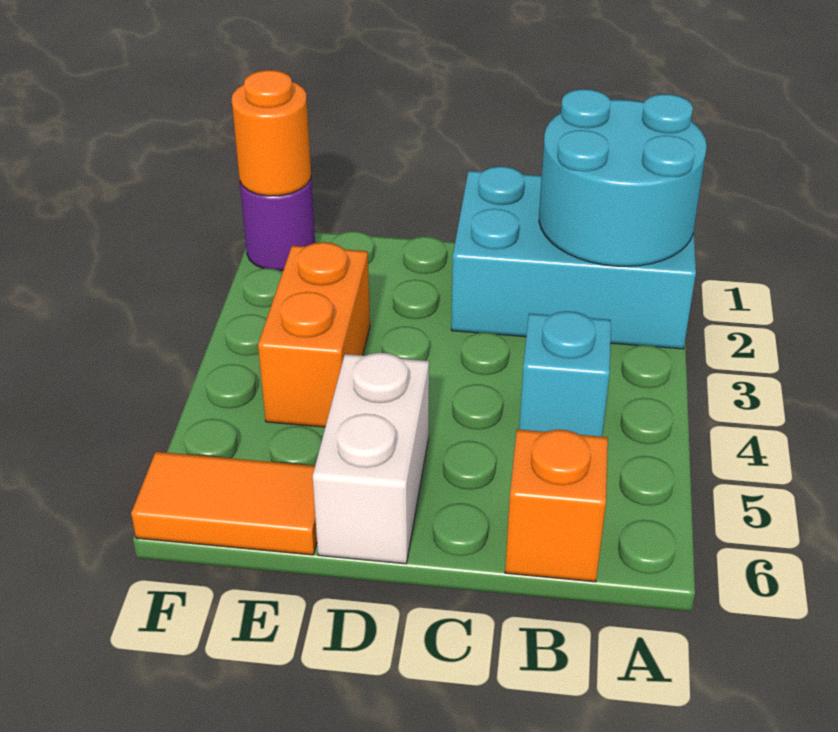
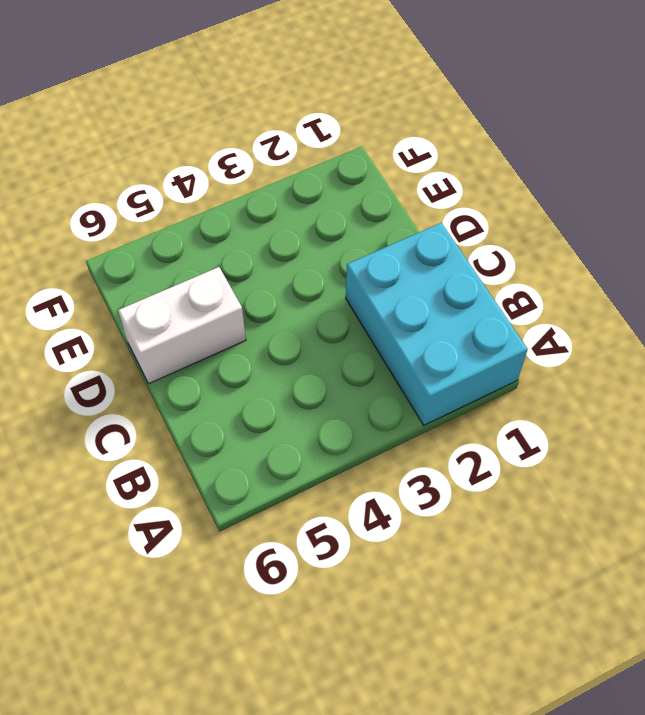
none -> cyan brick B4 level 1
none -> orange brick B6 level 1

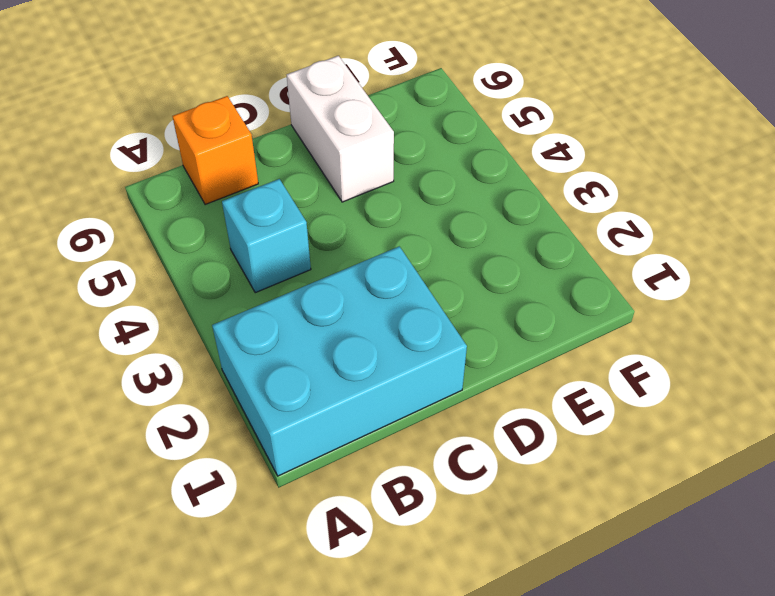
none -> orange brick E3:E4 level 1
none -> orange tile E6:F6 level 1

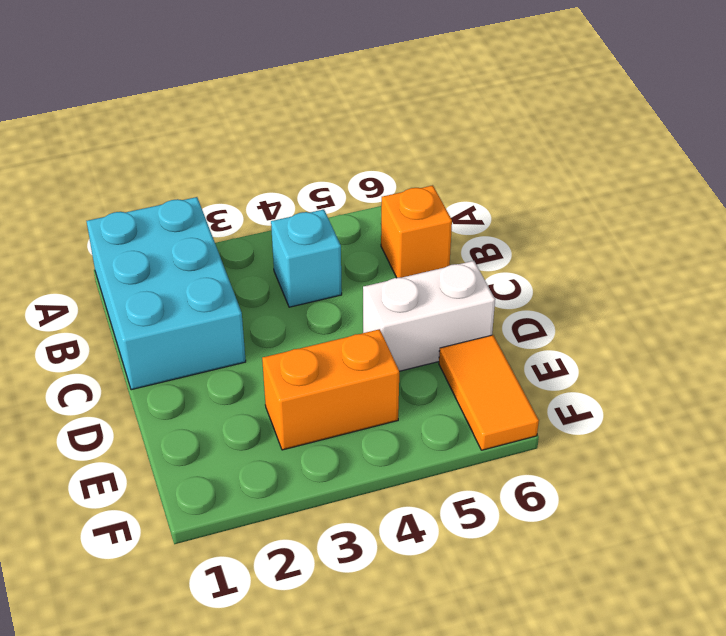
none -> purple round brick F1 level 1
none -> cyan round brick A1:B2 level 2

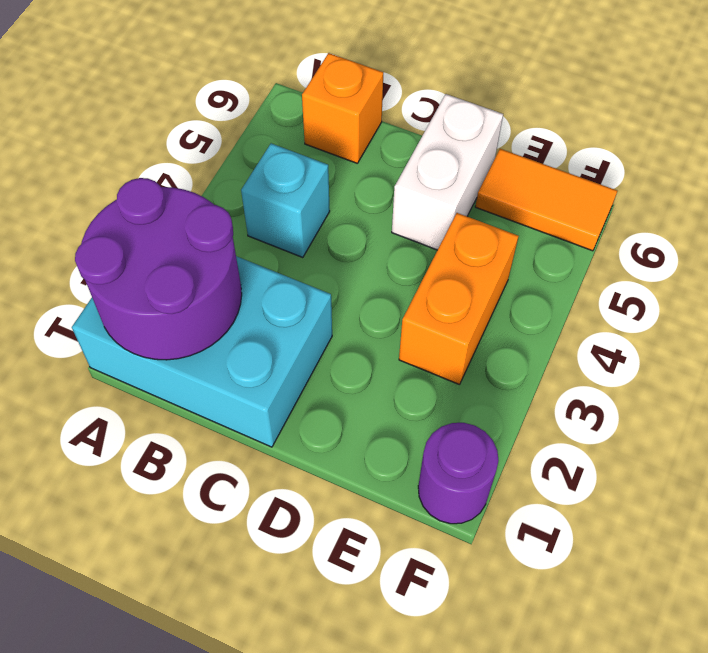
purple round brick A1:B2 level 2 -> cyan round brick A1:B2 level 2
none -> orange round brick F1 level 2

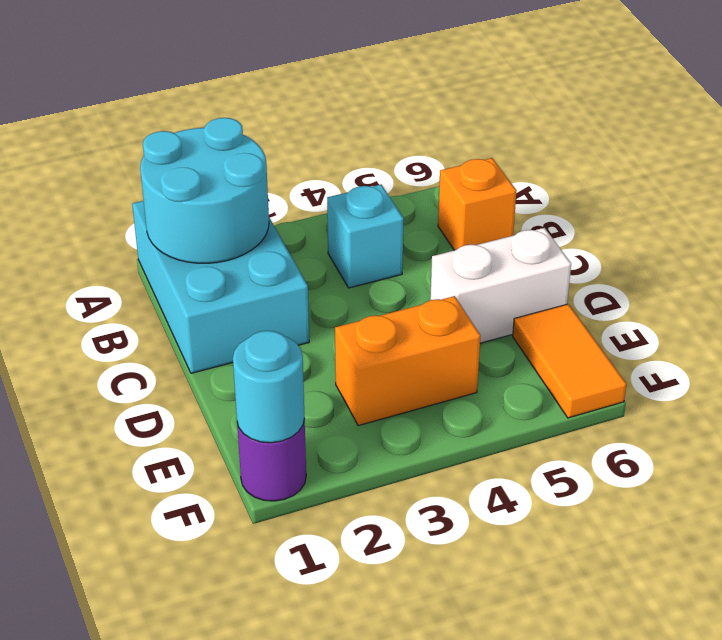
cyan round brick F1 level 2 -> orange round brick F1 level 2

